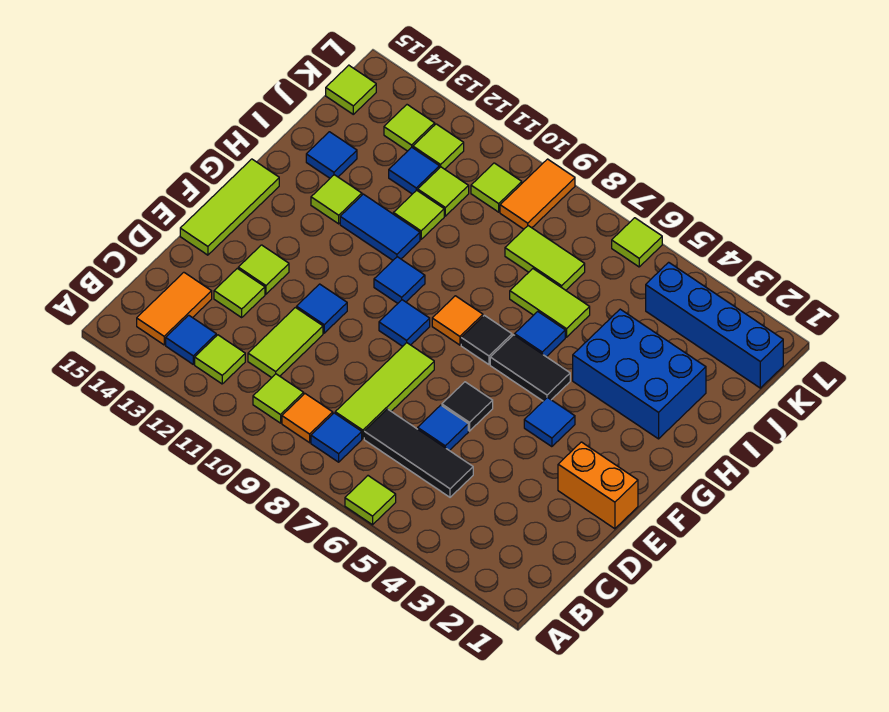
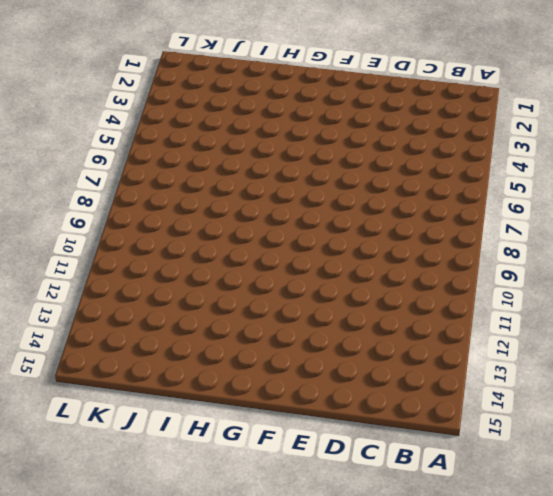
none -> lime tile A6 level 1
none -> blue tile B8 level 1
none -> orange tile B9 level 1
none -> lime tile B10 level 1

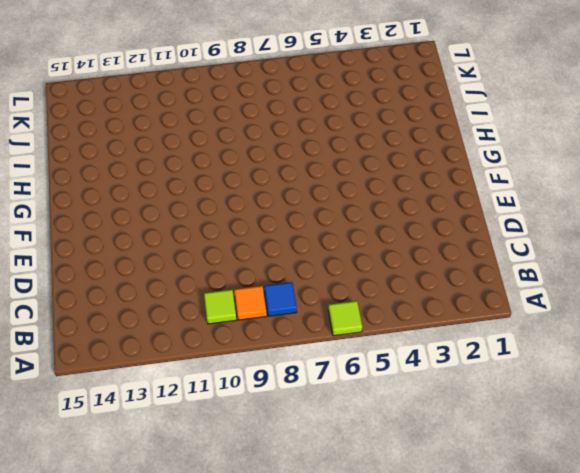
none -> lime tile B12 level 1
none -> blue tile B13 level 1
none -> orange tile B14:C14 level 1
none -> black tile C5:C7 level 1

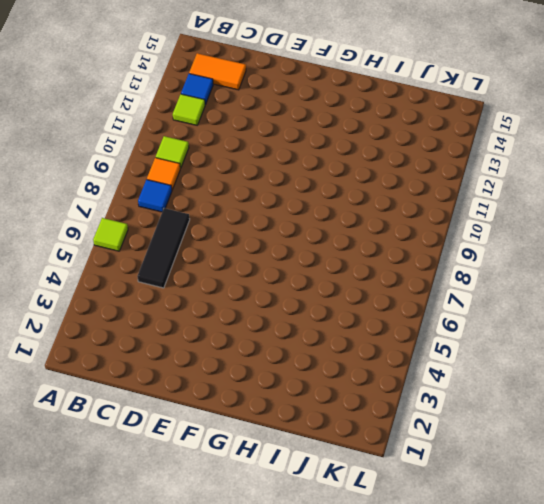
none -> lime tile C8:E8 level 1
none -> lime tile C11:D11 level 1
none -> blue tile D6 level 1
none -> lime tile D13 level 1

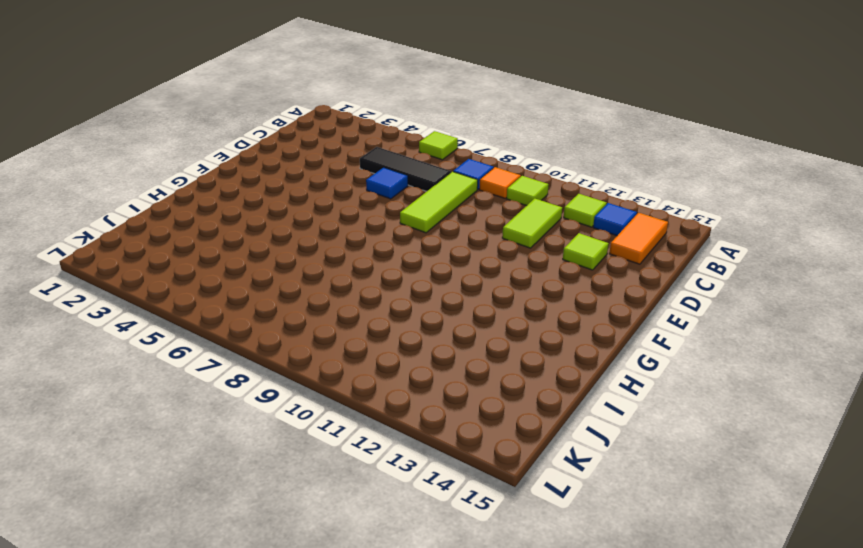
none -> orange brick E1:E2 level 1
none -> black tile E6 level 1
none -> blue tile E11 level 1
none -> lime tile E13 level 1

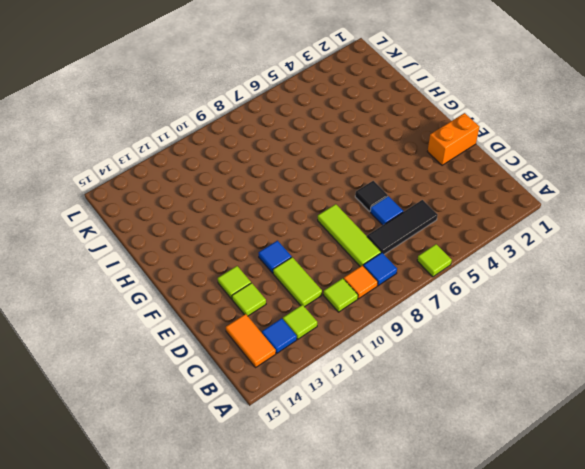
none -> lime tile E15:G15 level 1
none -> blue tile F4 level 1
none -> blue tile F9 level 1
none -> black tile G5:G6 level 1

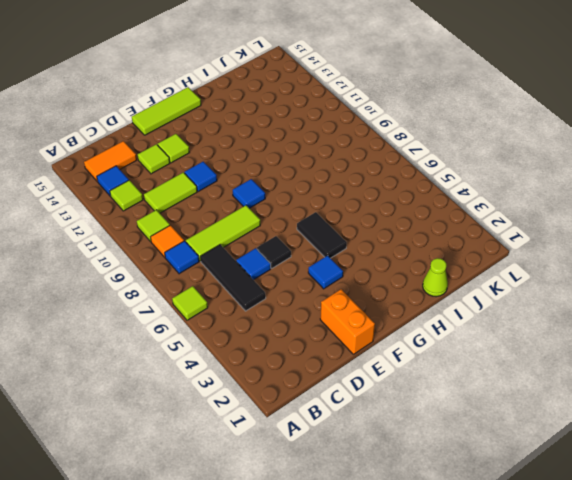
lime cone I1 level 1 -> none
none -> black tile G7 level 1
none -> orange tile G8 level 1
none -> blue tile G10 level 1
none -> blue brick H2:I4 level 1

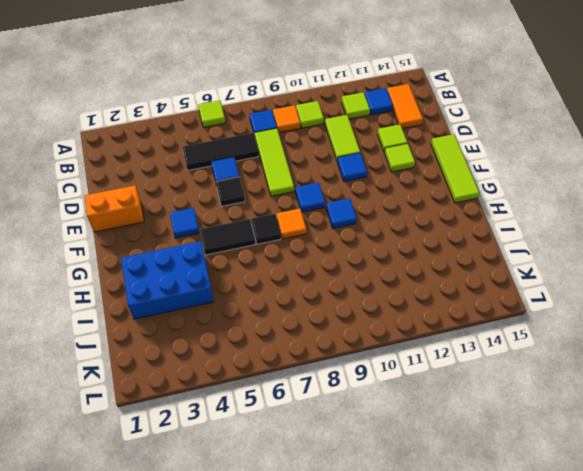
none -> blue tile H6 level 1
none -> blue tile H11:H12 level 1
none -> lime tile H13 level 1
none -> lime tile I6:I7 level 1

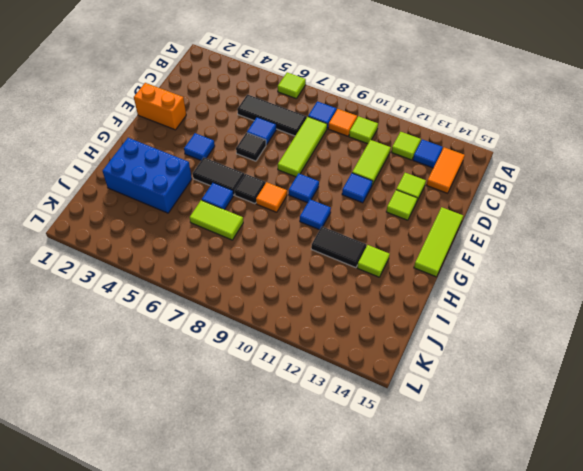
black tile H11:H12 level 1 -> blue tile H11:H12 level 1
none -> lime tile I11 level 1
none -> blue tile I14 level 1
none -> lime tile J7:J8 level 1
none -> lime tile J11 level 1

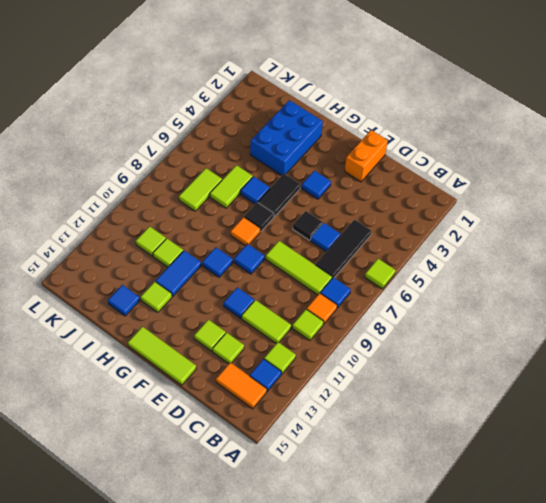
none -> blue tile J12 level 1
none -> blue brick K1:K4 level 1
none -> orange tile K9:L9 level 1
none -> lime tile K10 level 1

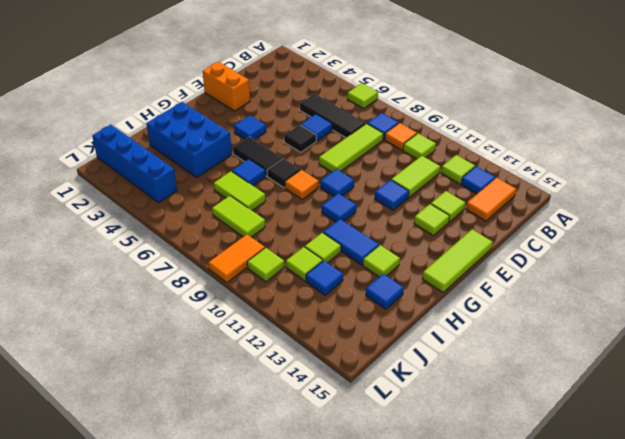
none -> lime tile K12 level 1
none -> lime tile K13 level 1
none -> lime tile K15 level 1
none -> lime tile L6 level 1

